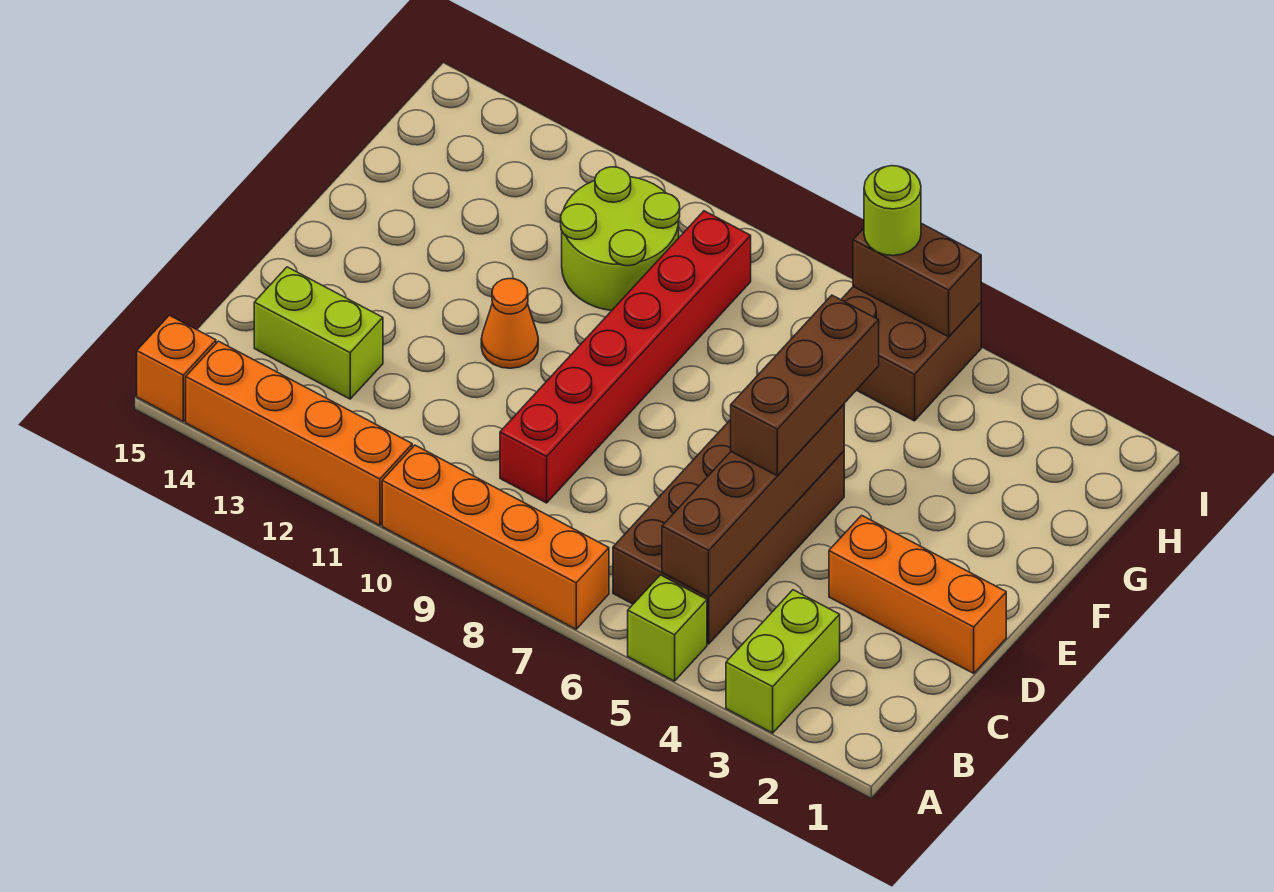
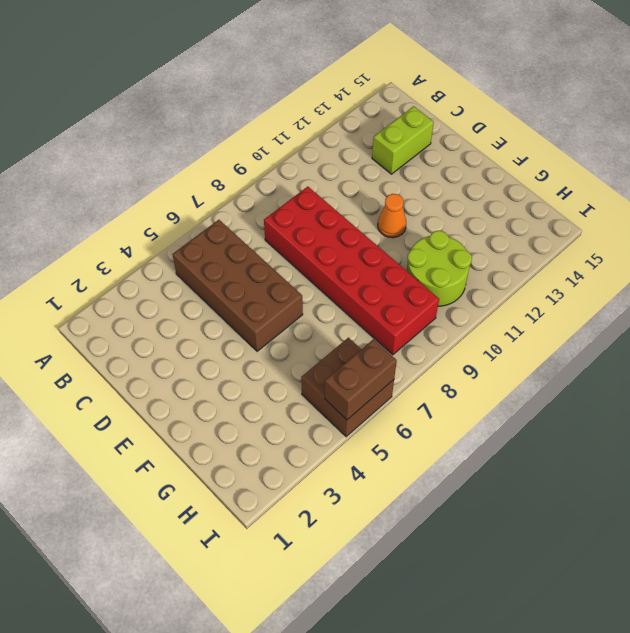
red brick C8:H9 level 1 -> red brick C9:H9 level 1
none -> lime brick A3:B3 level 1
none -> lime brick A5 level 1
none -> orange brick A7:A10 level 1

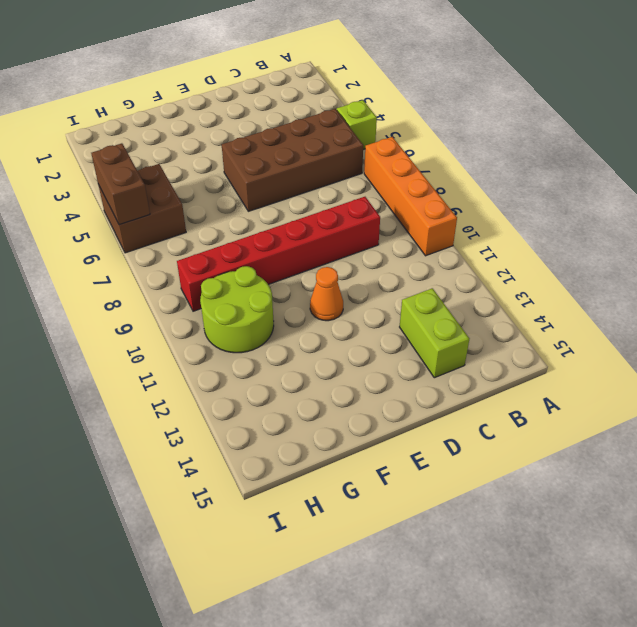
none -> lime brick A3:B3 level 1
none -> orange brick A11:A14 level 1
none -> orange brick A15 level 1

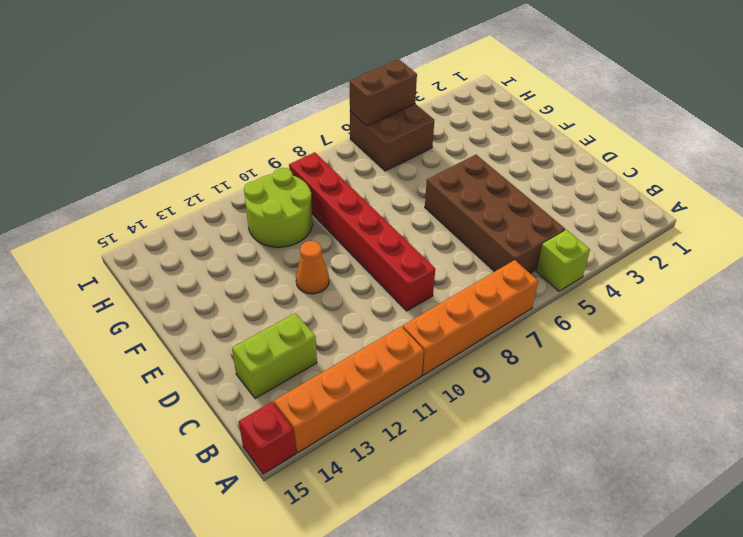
red brick A15 level 1 -> orange brick A15 level 1
none -> lime brick A3:B3 level 1
none -> orange brick D1:D3 level 1
none -> brown brick B5:E5 level 2

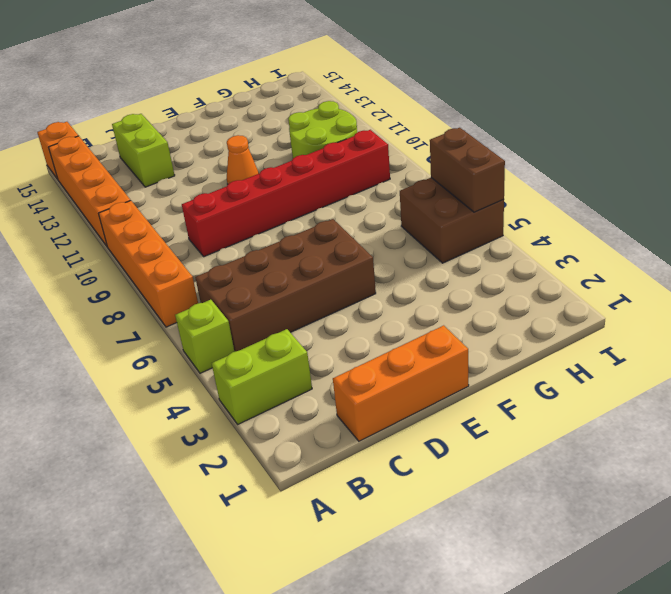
orange brick C1:E1 level 1 -> orange brick D1:D3 level 1
none -> brown brick B5:E5 level 2
none -> brown brick D5:F5 level 3
none -> lime round brick I6 level 3

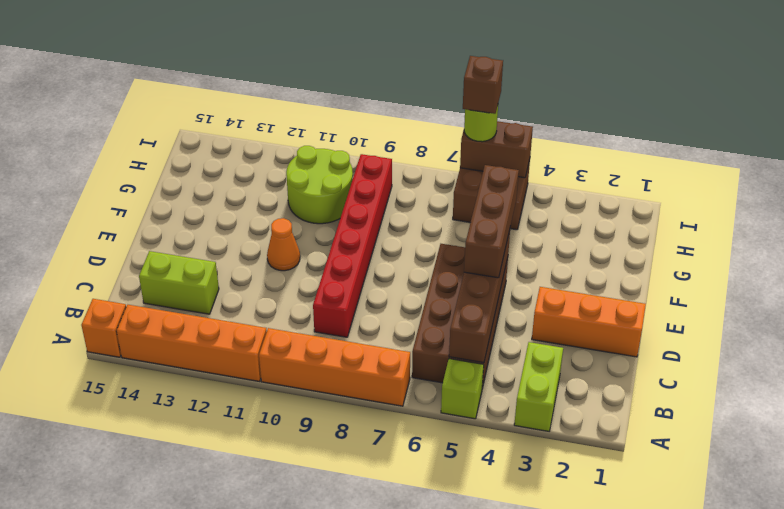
brown brick I6 level 4 -> none

